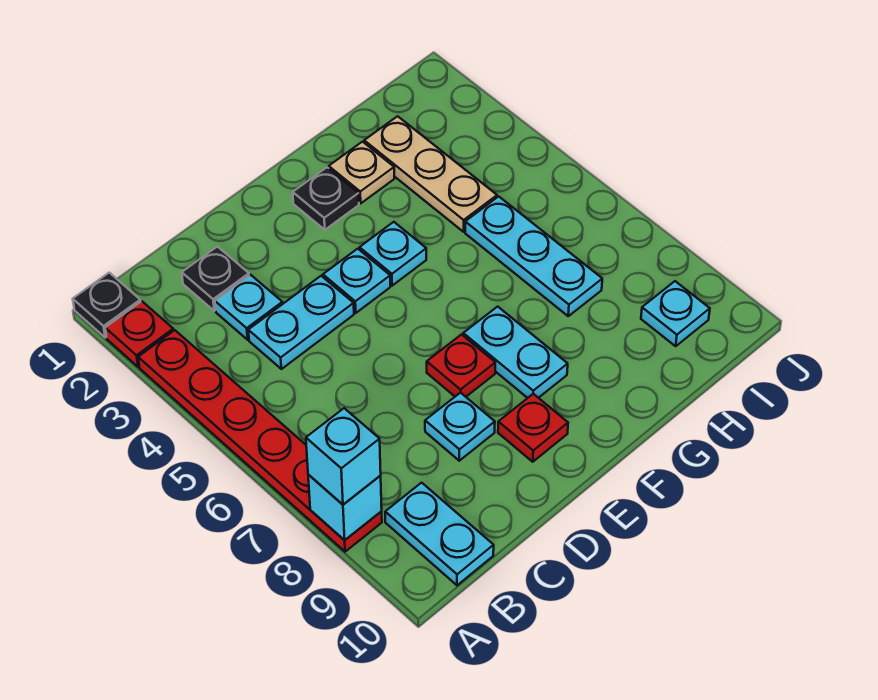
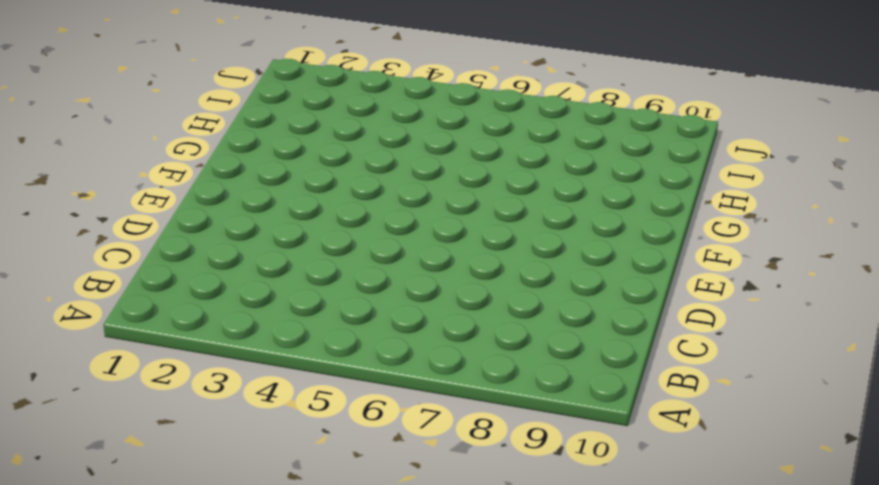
none -> black plate A1 level 1
none -> red plate A2 level 1
none -> red plate A3:A8 level 1

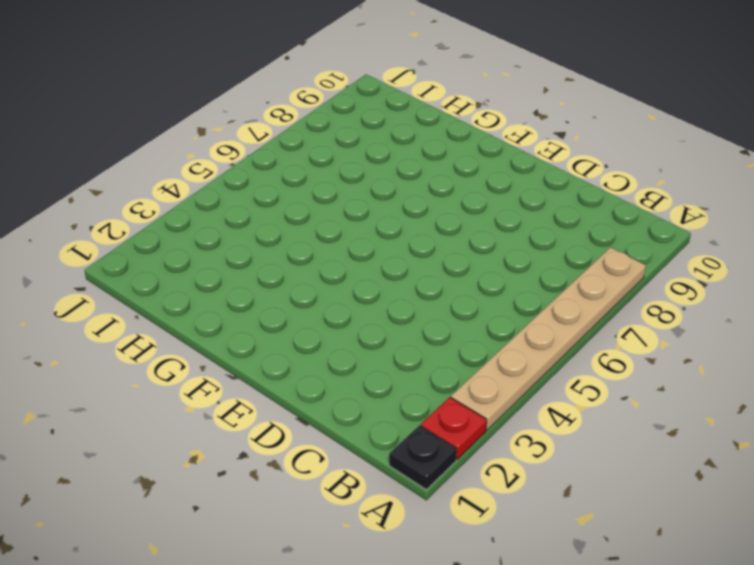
tan plate A3:A8 level 1 -> red plate A3:A8 level 1
none -> cyan plate B9:B10 level 1
none -> black plate C2 level 1
none -> cyan plate C3 level 1

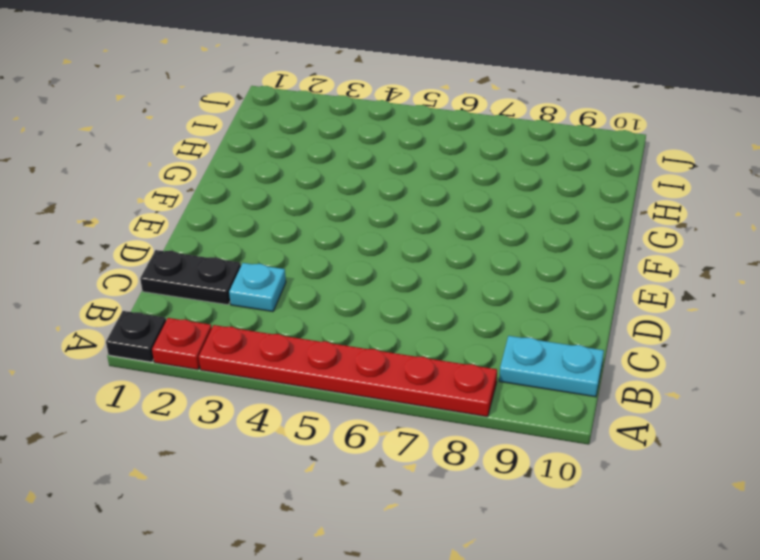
black plate C1:C2 level 1 -> black plate C2 level 1
none -> cyan plate C4:D4 level 1
none -> cyan plate D8 level 1
none -> cyan plate E4 level 1

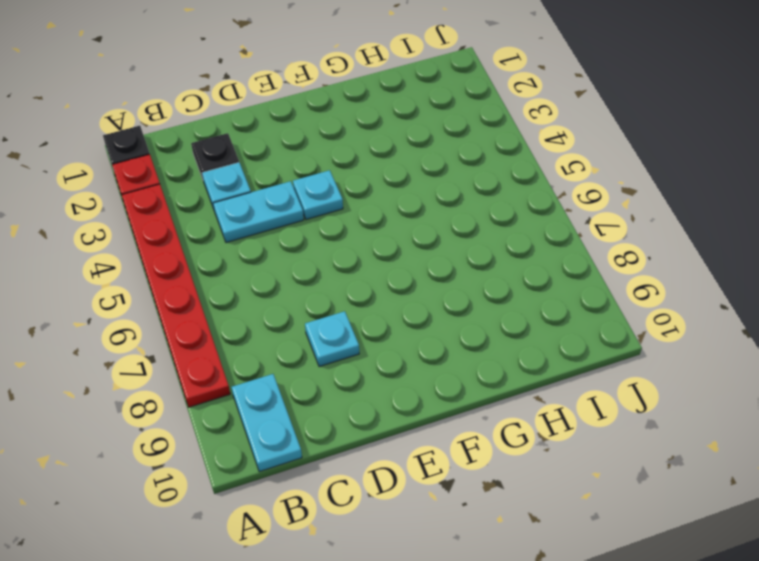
none -> red plate E7 level 1
none -> red plate E9 level 1
none -> black plate F2 level 1

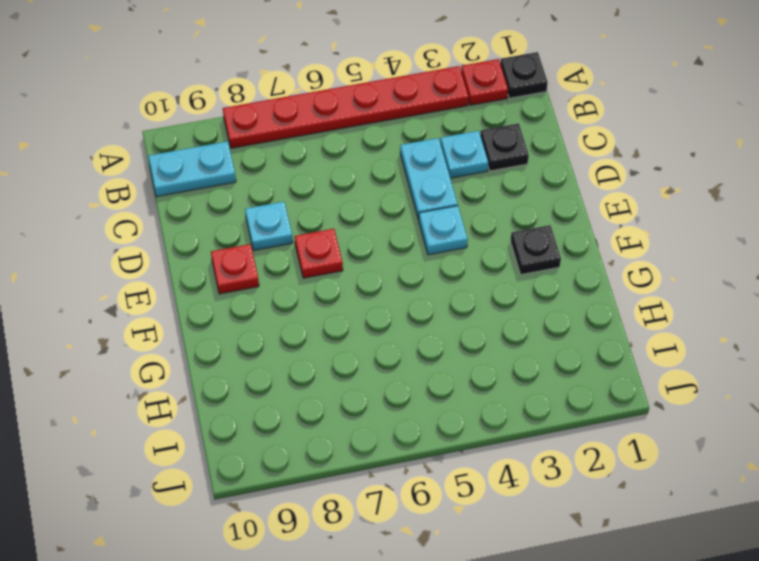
none -> cyan plate F4 level 1
none -> cyan plate F7:F8 level 1
none -> tan plate G2 level 1

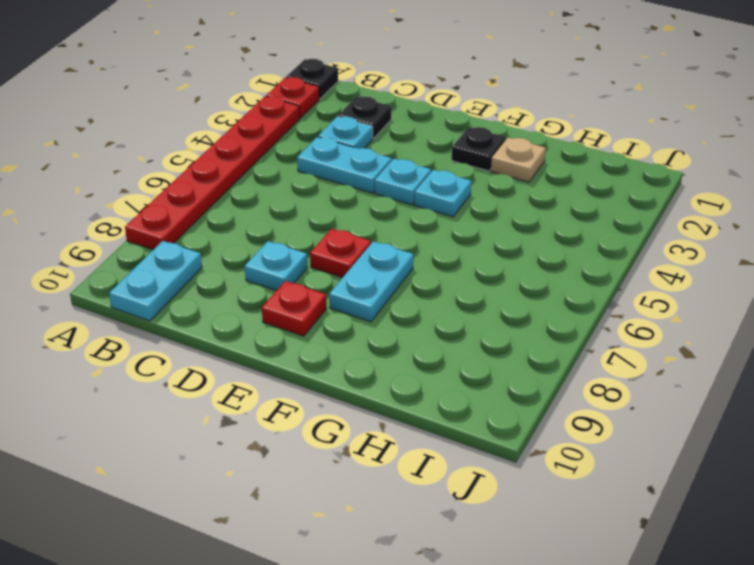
none -> tan plate H2:H4 level 1
none -> cyan plate H5:H7 level 1
none -> cyan plate I9 level 1

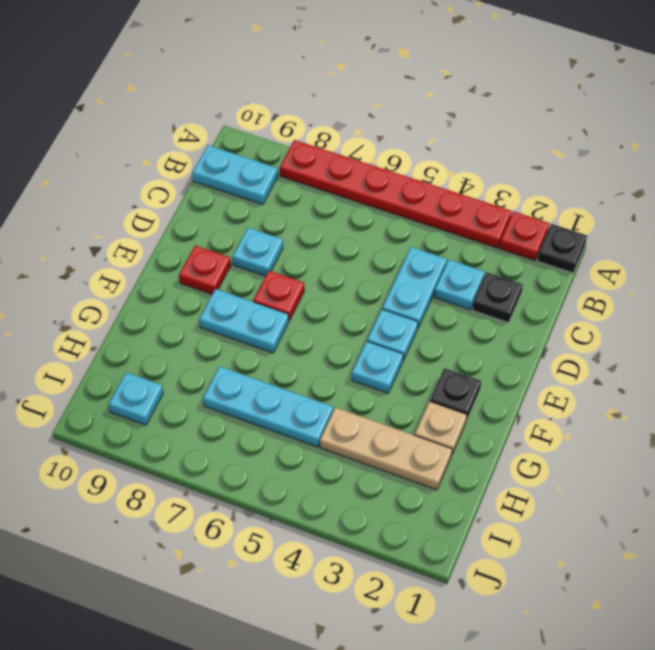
none -> cyan brick A8 level 2
none -> cyan brick A8 level 3

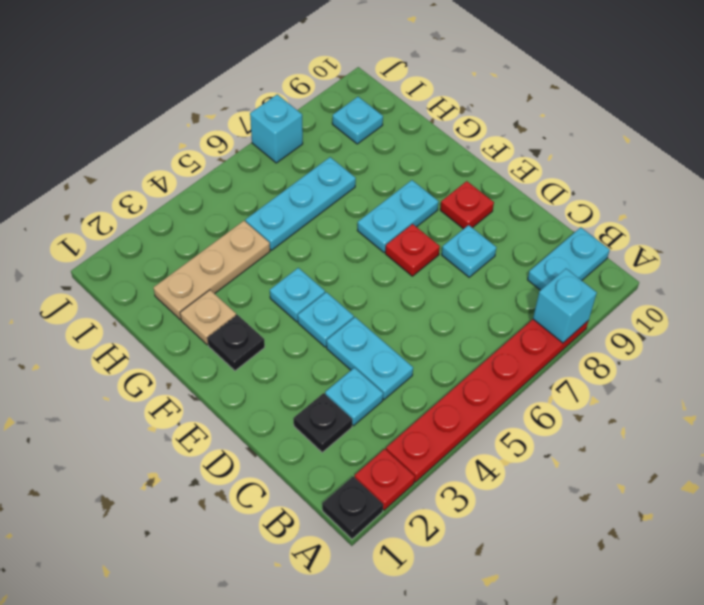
cyan brick J7 level 1 -> cyan brick A8 level 3

